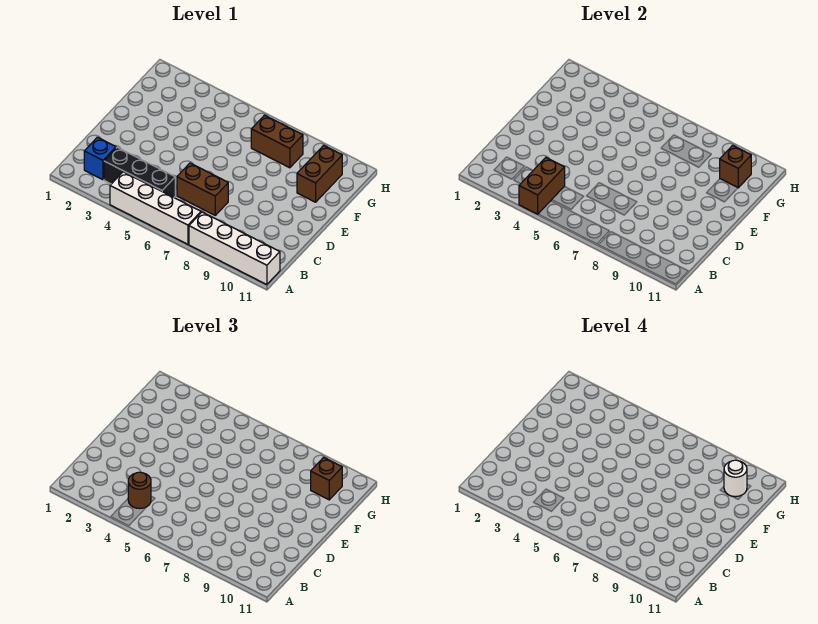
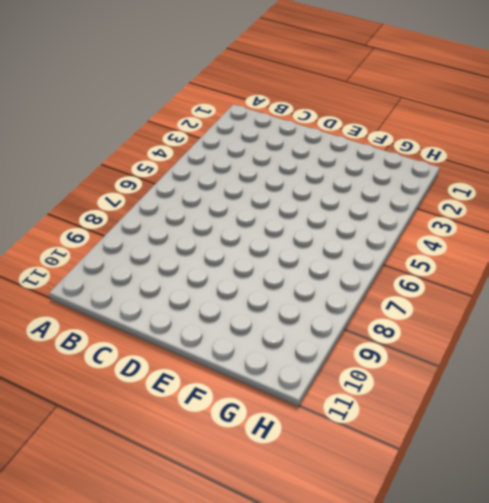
none -> white brick A4:A7 level 1
none -> white brick A8:A11 level 1
none -> blue brick B2 level 1

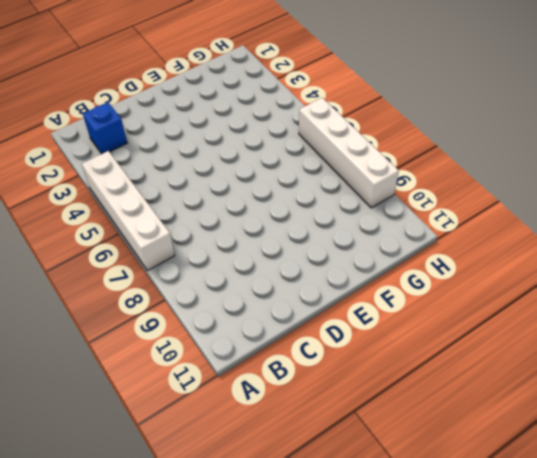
white brick H6:H9 level 1 -> white brick A8:A11 level 1
none -> black brick B3:B5 level 1
none -> brown brick C6:C7 level 1
none -> brown brick F10:G10 level 1

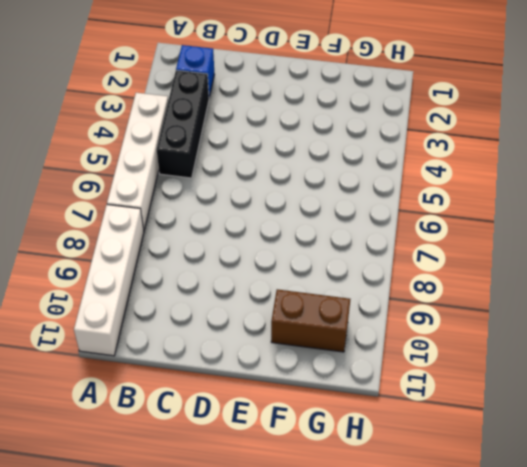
none -> brown brick C6:C7 level 1
none -> brown brick G7:G8 level 1
none -> brown brick A4:B4 level 2

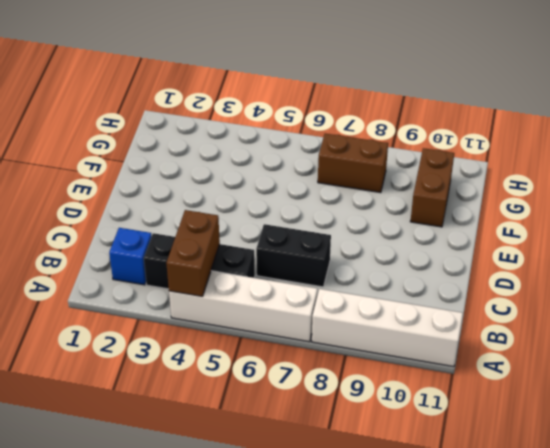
black brick C6:C7 level 1 -> brown brick C6:C7 level 1
none -> brown brick G10 level 2
none -> brown round brick B4 level 3
none -> brown brick G10 level 3

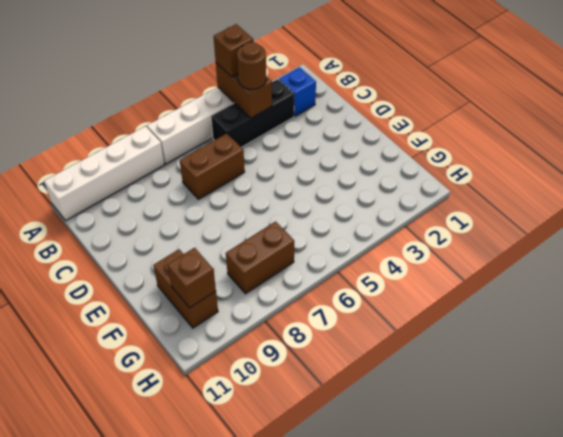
brown brick A4 level 3 -> brown brick G10 level 3
none -> white round brick G10 level 4

